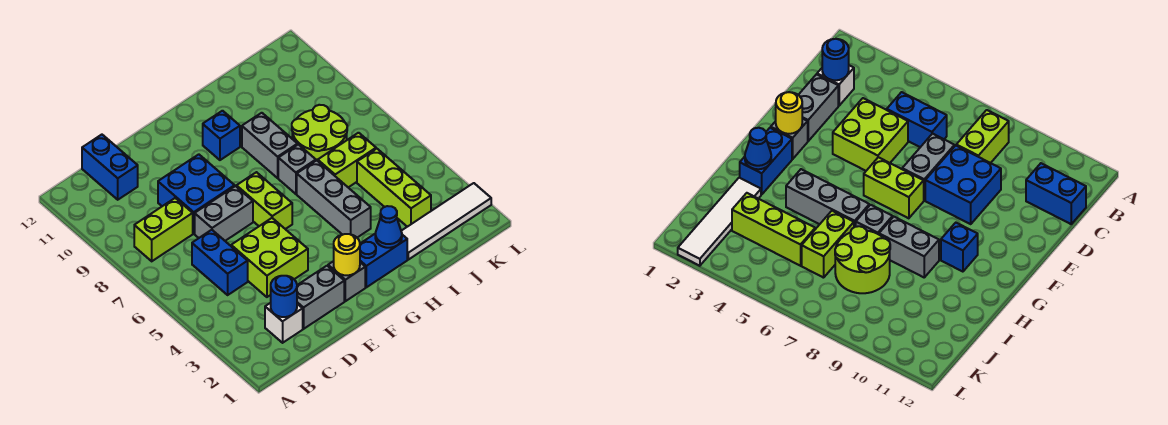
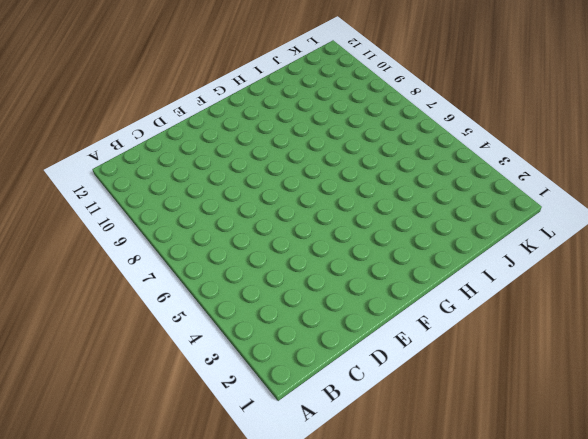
none -> lime brick B8:C8 level 1
none -> white brick C2 level 1
none -> blue brick C5:C6 level 1

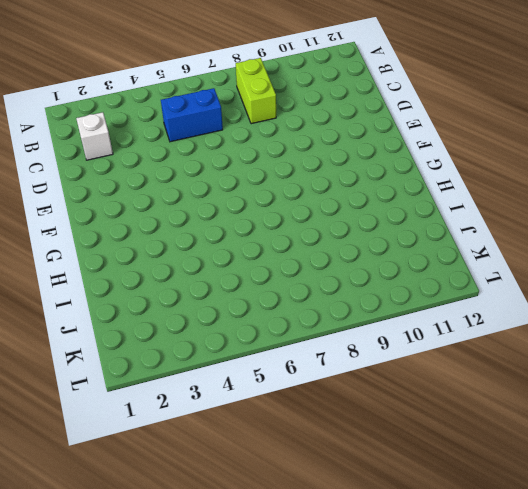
none -> blue brick C11:C12 level 1
none -> grey brick D2:E2 level 1
none -> lime brick D4:E5 level 1

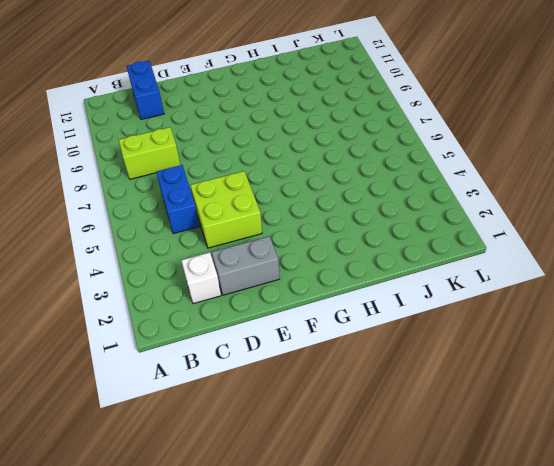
none -> grey brick D7:E7 level 1
none -> blue brick D8:E9 level 1
none -> grey brick F2 level 1

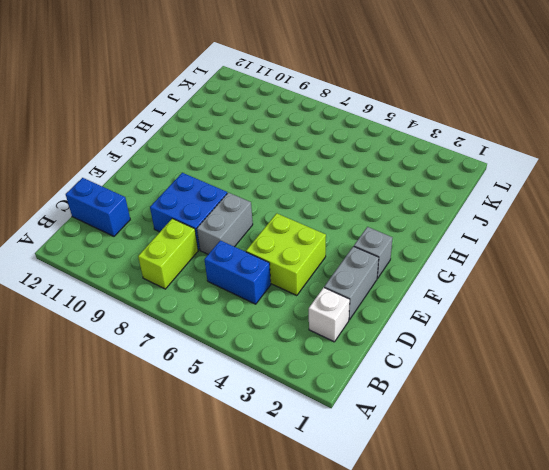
none -> lime brick F6:F7 level 1
none -> blue brick G2:H2 level 1
none -> blue brick G10 level 1

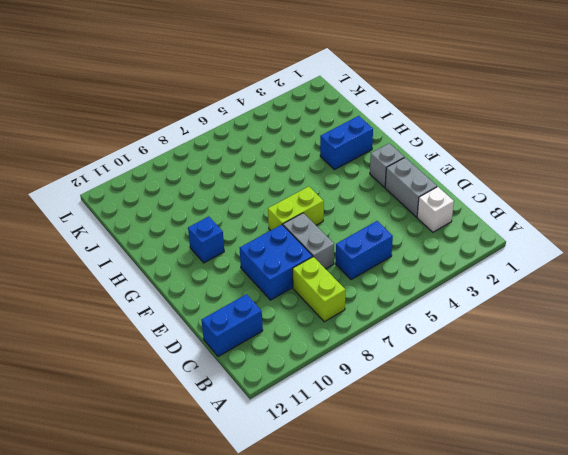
blue brick H2:H3 level 1 -> blue brick G2:H2 level 1
none -> lime brick D4:E5 level 1
none -> grey brick H4:H6 level 1
none -> grey brick H7 level 1

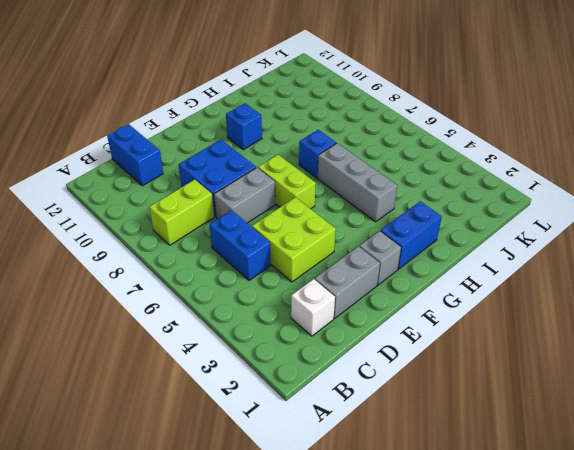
blue brick H7 level 1 -> grey brick H7 level 1
none -> grey brick H8:H9 level 1
none -> white tile I2:L2 level 1
none -> lime brick I6:J6 level 1

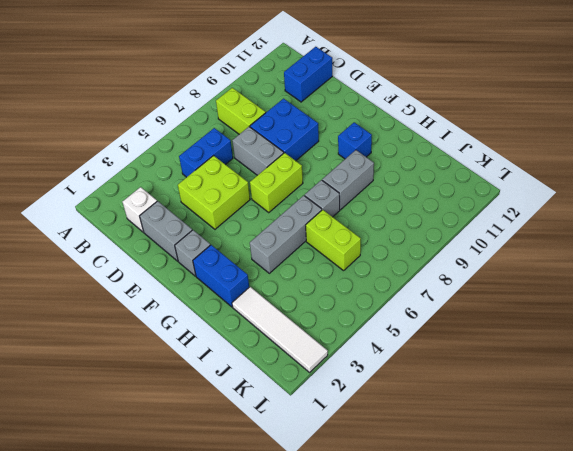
none -> lime round brick I7:J8 level 1
none -> lime brick J3:J5 level 1
none -> blue round brick C2 level 2

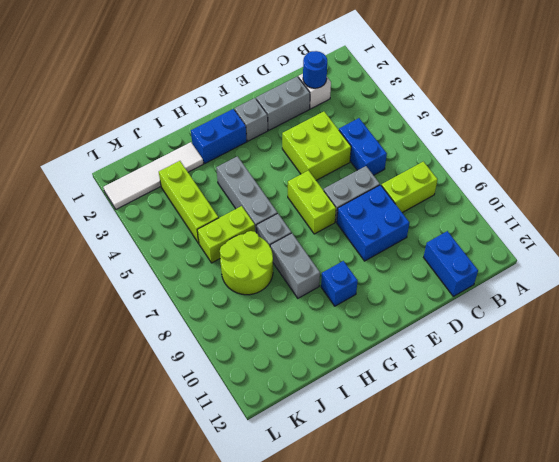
none -> yellow round brick F2 level 2
none -> blue cone H2 level 2

